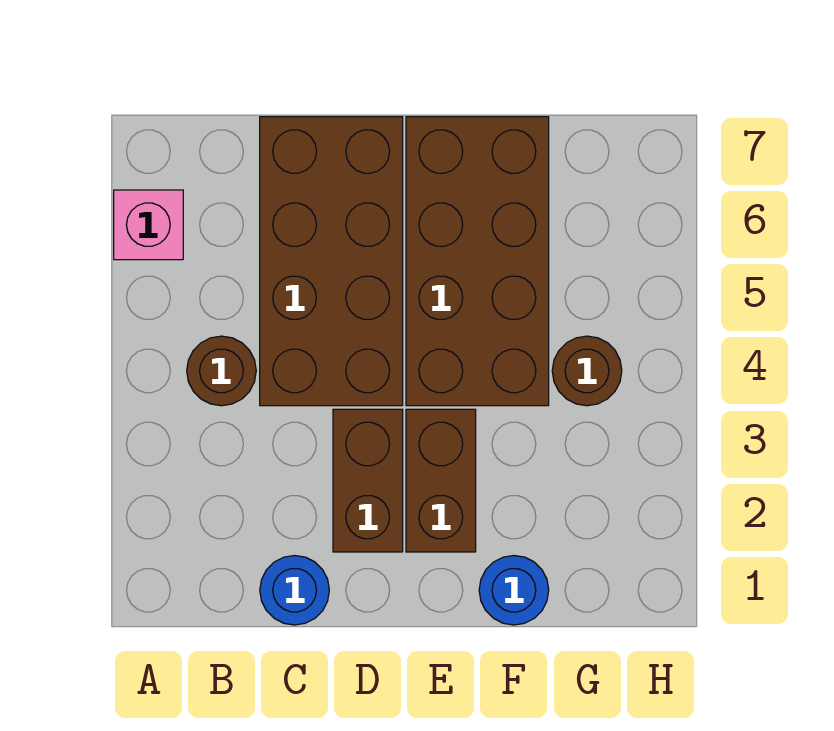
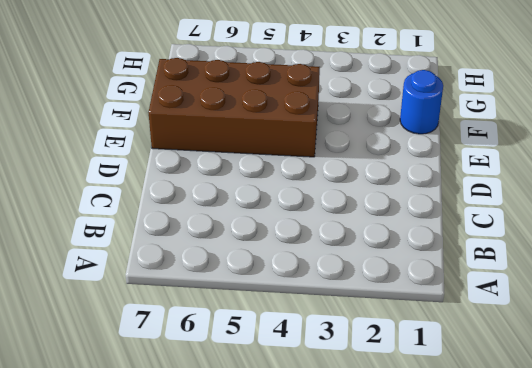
none -> pink brick A6 level 1
none -> brown round brick B4 level 1

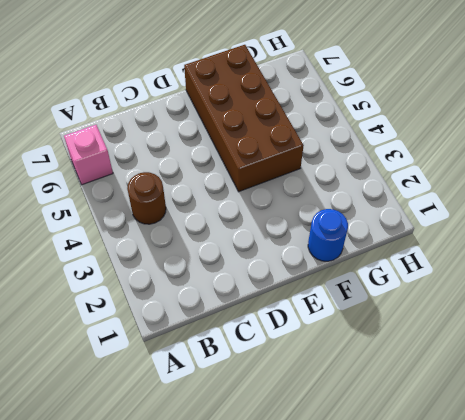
none -> blue round brick C1 level 1
none -> brown brick C4:D7 level 1

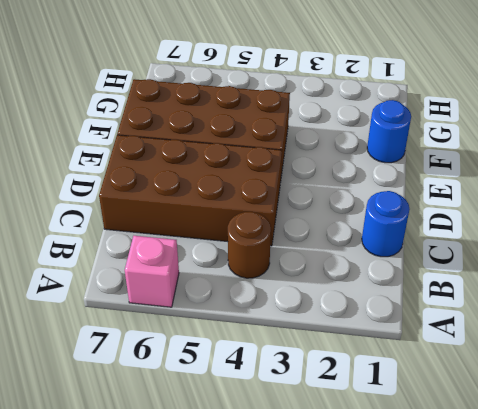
none -> brown brick D2:D3 level 1
none -> brown brick E2:E3 level 1

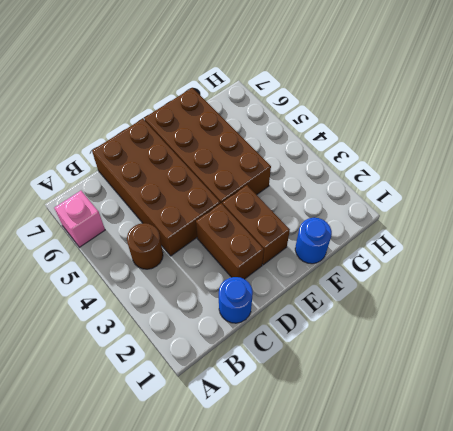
none -> brown round brick G4 level 1

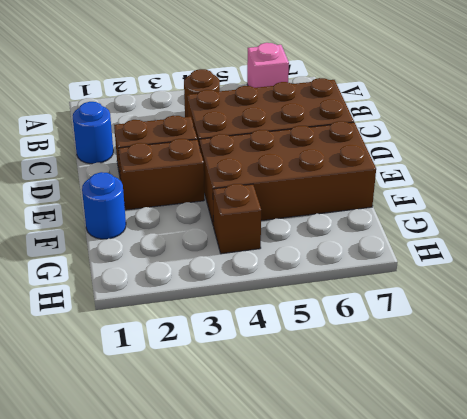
brown brick G4 level 1 -> brown round brick G4 level 1

